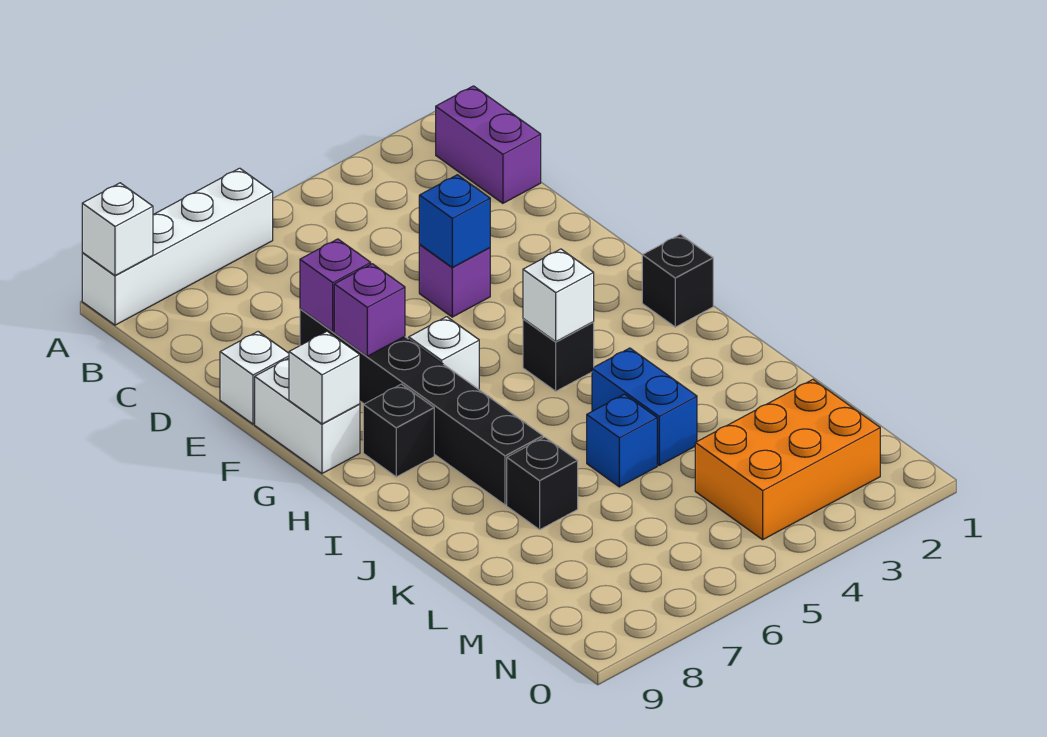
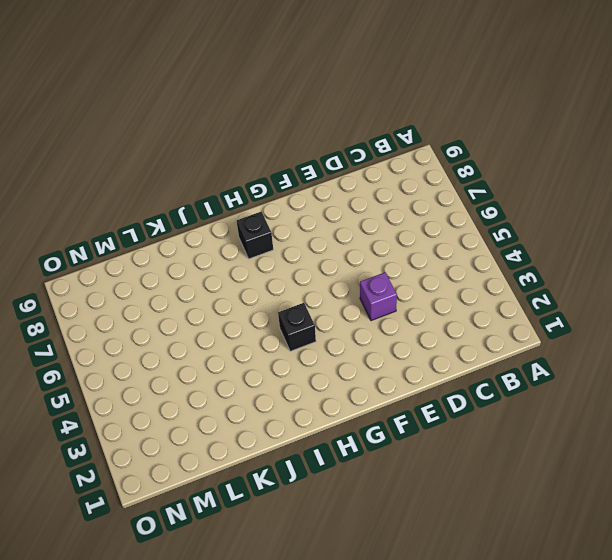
none -> white brick A6:A9 level 1
none -> purple brick B1:C1 level 1
none -> black brick E7:J7 level 1

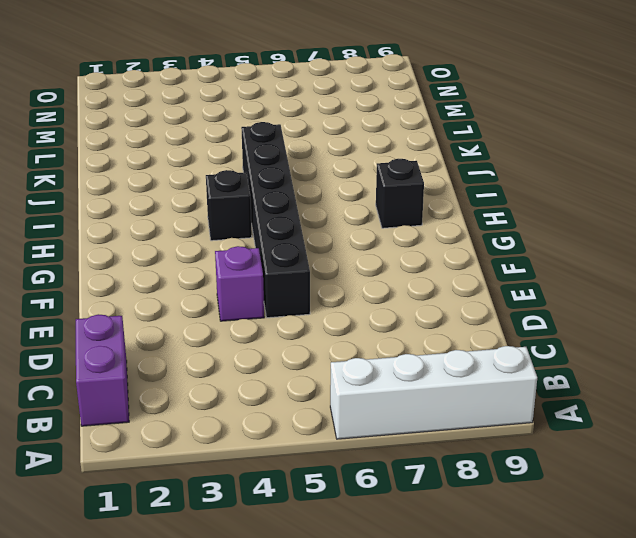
black brick E5:J5 level 1 -> black brick E7:J7 level 1
none -> white brick E9 level 1
none -> white brick F9:G9 level 1
none -> white brick G6 level 1

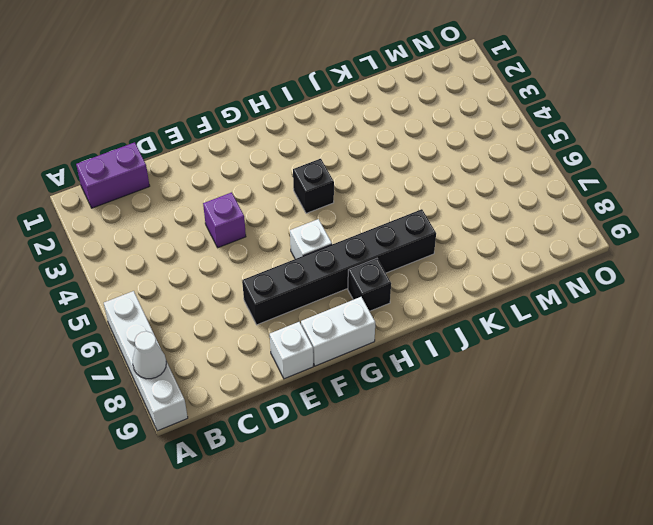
white cone A8 level 2 -> none
none -> black brick H1 level 1
none -> blue brick J4:K4 level 1
none -> blue brick K5 level 1

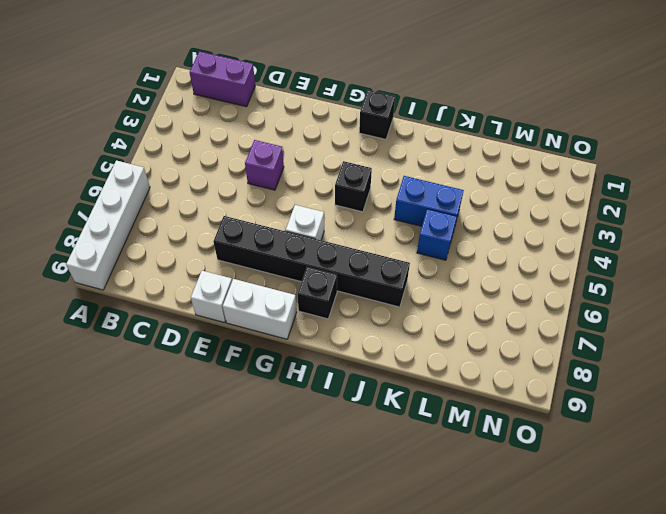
none -> black brick K7 level 1
none -> orange brick M2:N4 level 1
none -> white brick A9 level 2

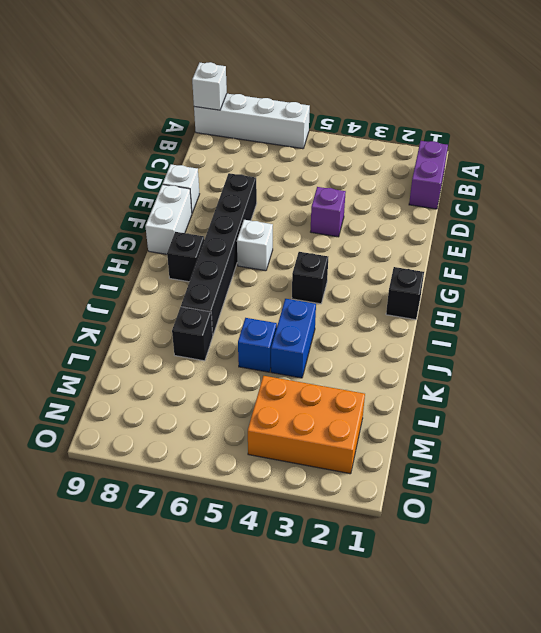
none -> blue brick E4 level 2
none -> purple brick E7 level 2
none -> purple brick F7 level 2

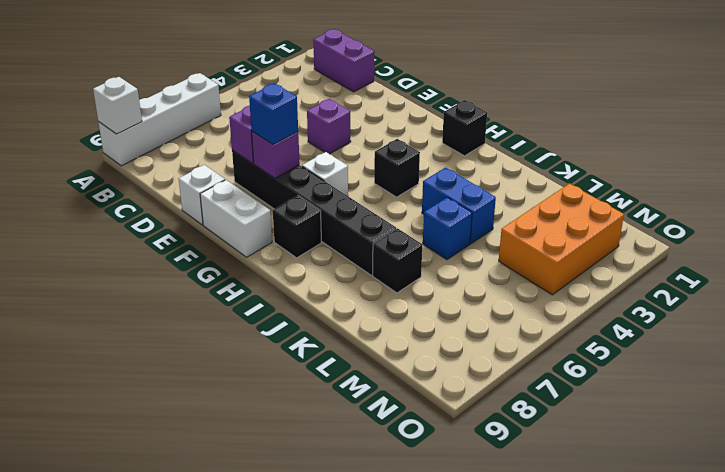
blue brick F7 level 3 -> blue brick E4 level 2
none -> white brick G9 level 2
none -> white brick H4 level 2

